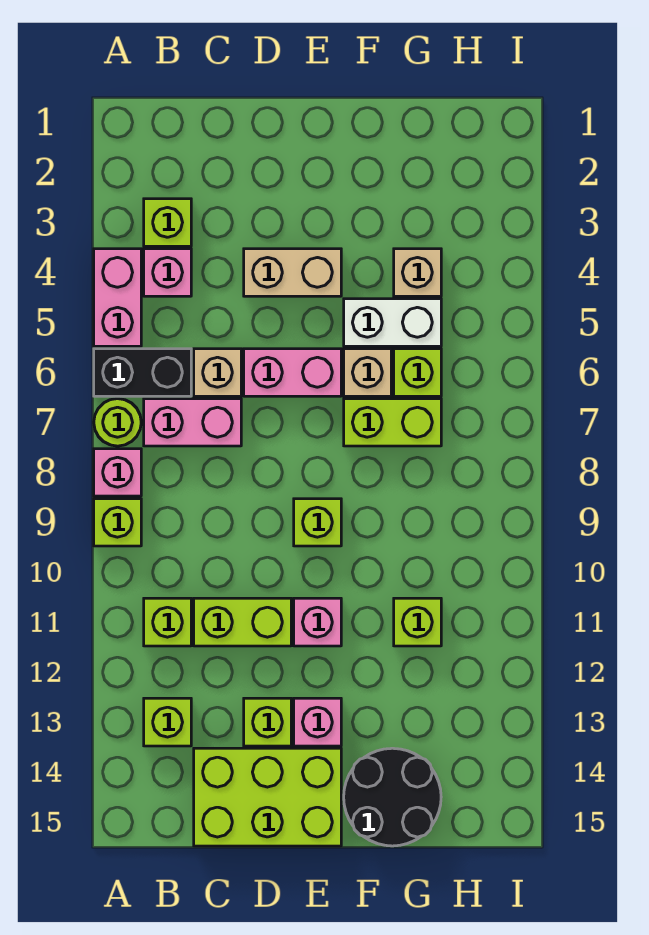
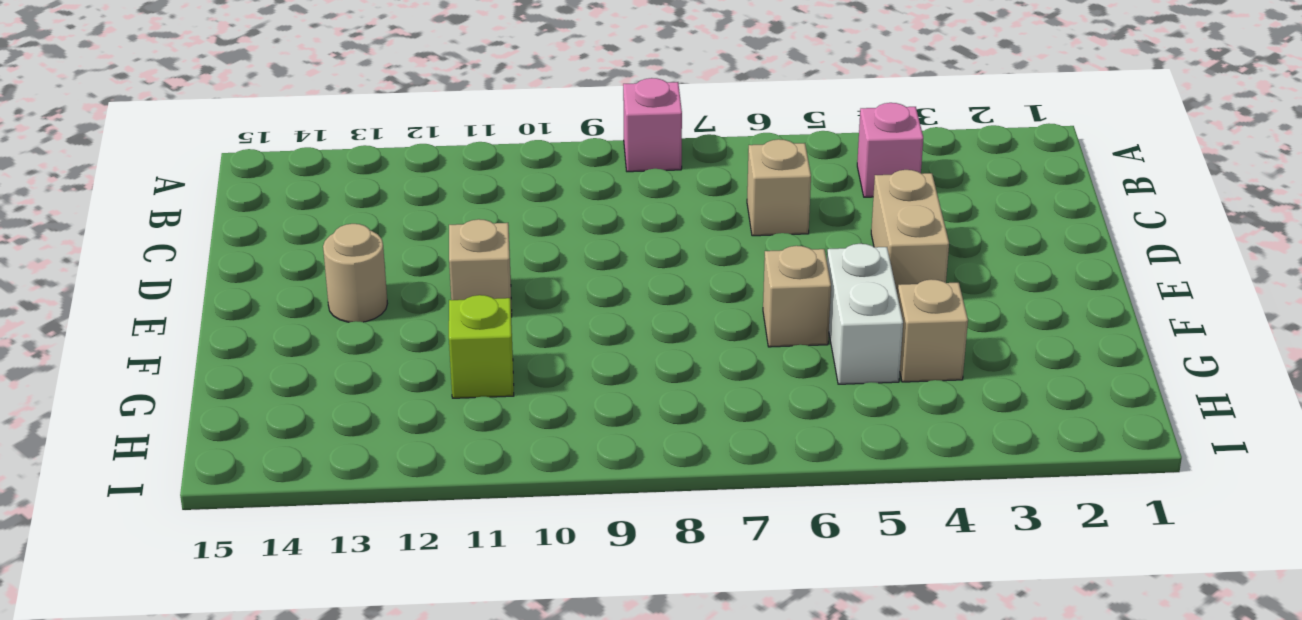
tan brick E11 level 1 -> pink brick E11 level 1
tan round brick E13 level 1 -> pink brick E13 level 1
none -> pink brick A4:A5 level 1
none -> black brick A6:B6 level 1
none -> lime round brick A7 level 1

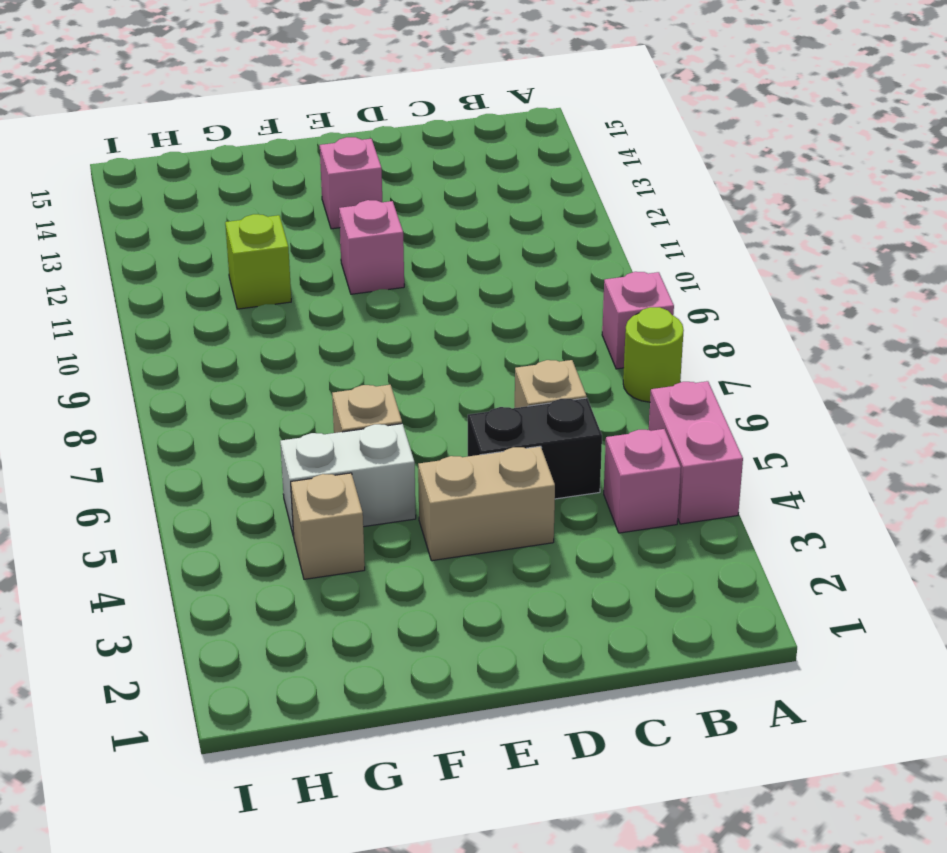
black brick C5:D5 level 1 -> black brick A6:B6 level 1
none -> lime brick A9 level 1
none -> lime brick B3 level 1
none -> pink brick B7:C7 level 1

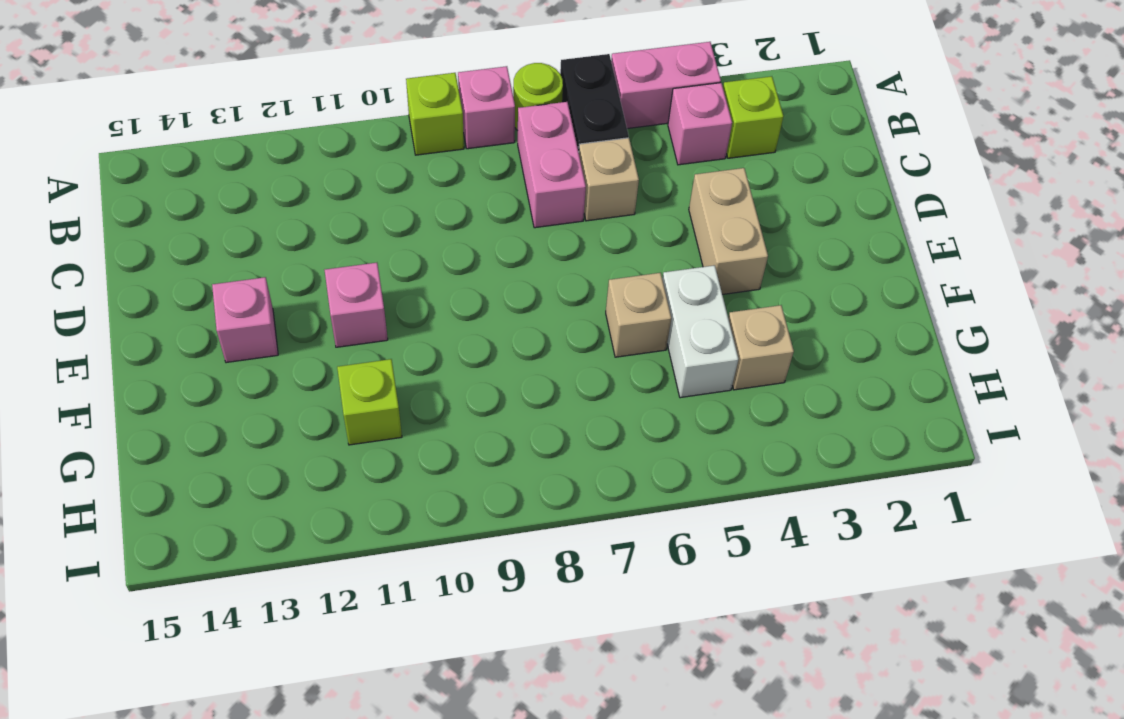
none -> lime brick B11 level 1
none -> lime brick B13 level 1
none -> lime brick C11:D11 level 1

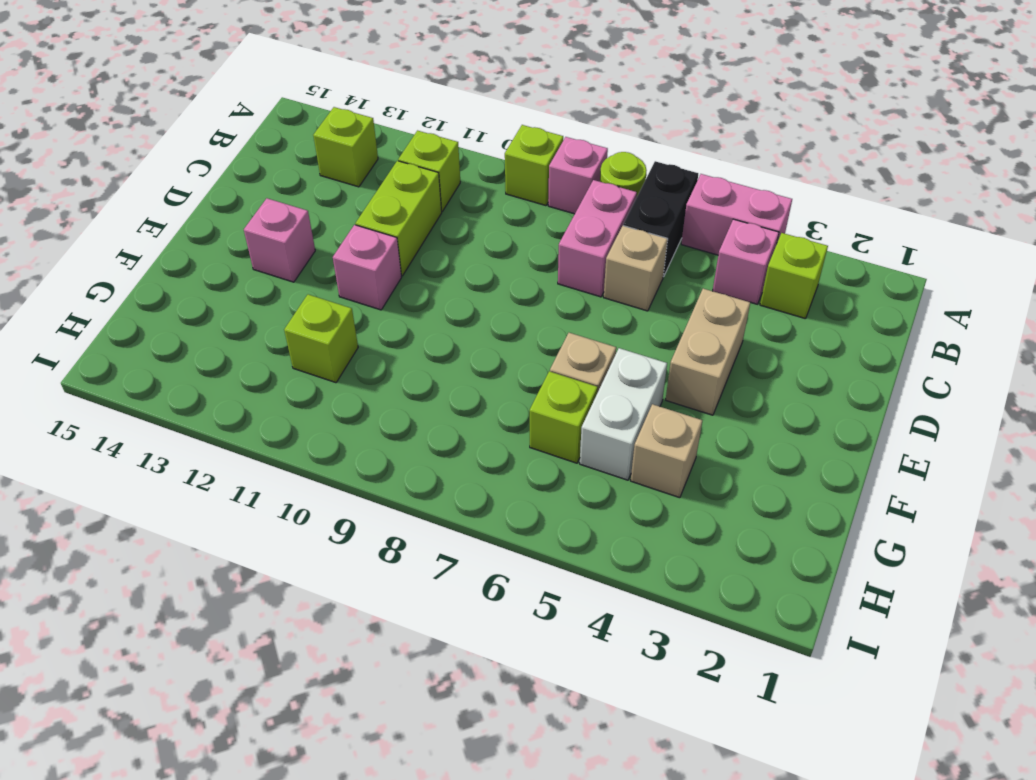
none -> lime brick C14:E15 level 1
none -> pink brick D6:E6 level 1
none -> lime brick D13 level 1

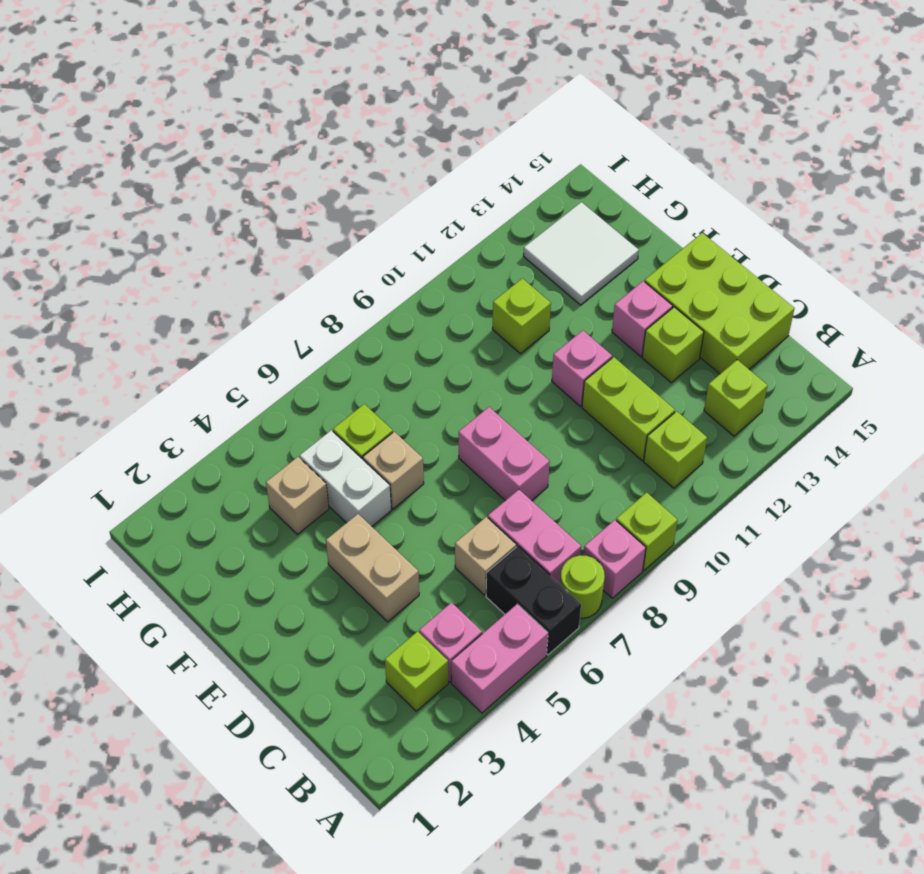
pink brick D8:E8 level 1 -> pink brick D6:E6 level 1
white tile G13:H14 level 1 -> black round brick F14:G15 level 1
none -> lime brick E9 level 1
none -> lime brick F7:G7 level 1

